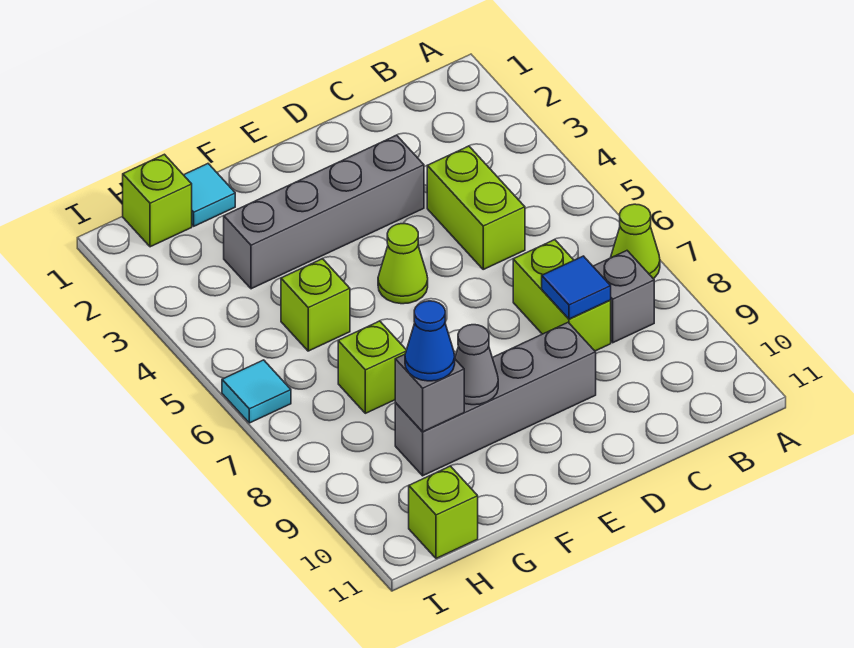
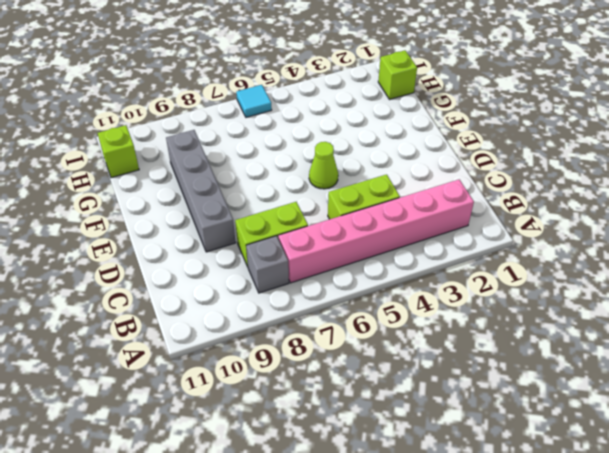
pink brick B2:B7 level 1 -> none
none -> lime cone A7 level 1
none -> grey brick D3:G3 level 1
none -> cyan tile G1 level 1

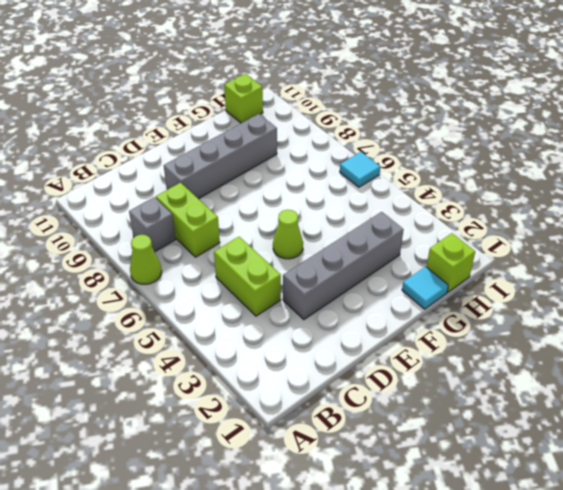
none -> lime brick G5 level 1
none -> lime brick G7 level 1
none -> blue tile C8 level 2

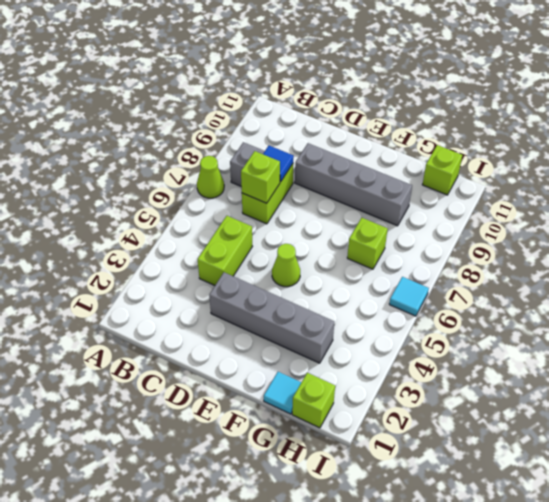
lime brick C7 level 2 -> lime brick G5 level 1
none -> grey cone F9 level 2
none -> grey brick G9 level 2
none -> blue cone G9 level 3

